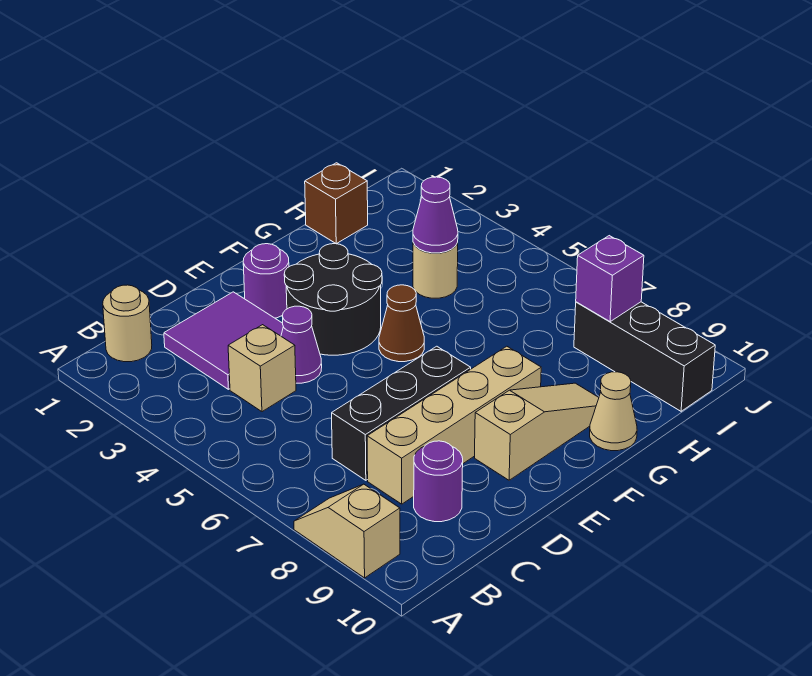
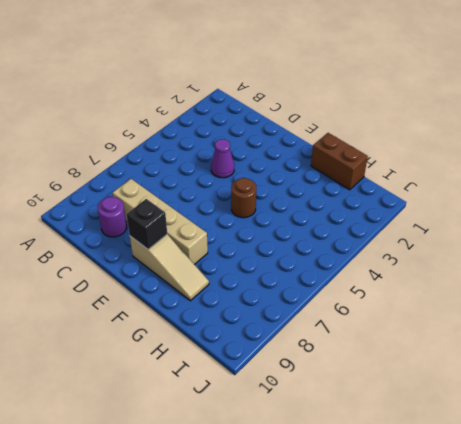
black brick E9 level 2 -> none
brown round brick F5 level 1 -> brown cone F5 level 1
brown brick G1:H1 level 1 -> brown brick H1 level 1
none -> tan slope A8:A9 level 1 top 9
none -> tan round brick B1 level 1
none -> purple tile C2:D3 level 1

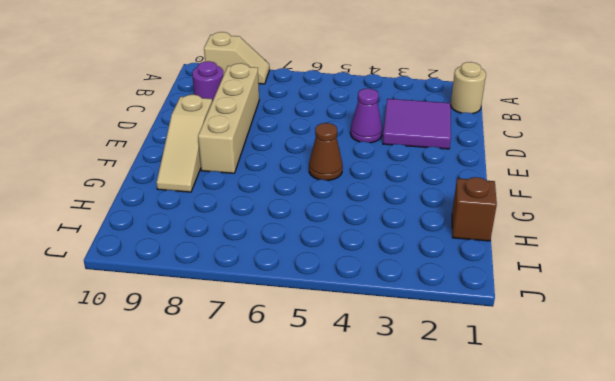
none -> tan brick C4 level 1
none -> black brick C7:E7 level 1
none -> purple round brick E2 level 1

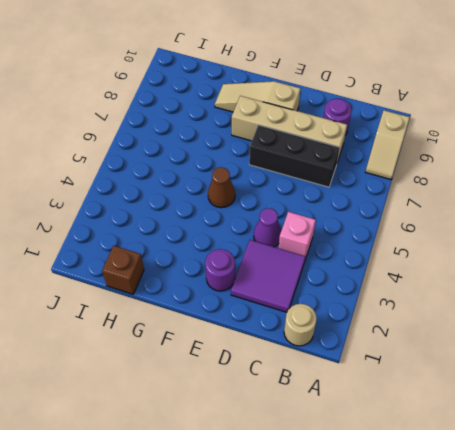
pink brick C4 level 1 -> tan brick C4 level 1
none -> black round brick E3:F4 level 1
none -> tan cone G10 level 1
none -> tan round brick H4 level 1

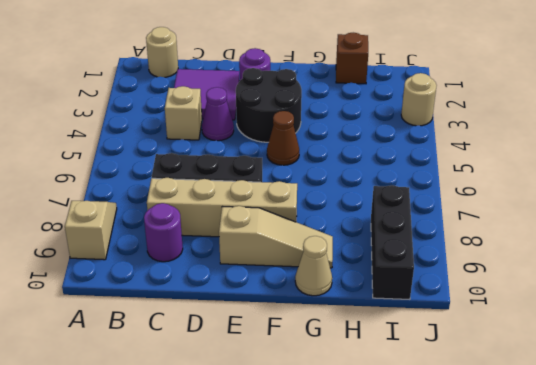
tan round brick J3 level 1 -> tan round brick H4 level 1
none -> purple cone H4 level 2
none -> purple brick I8 level 2

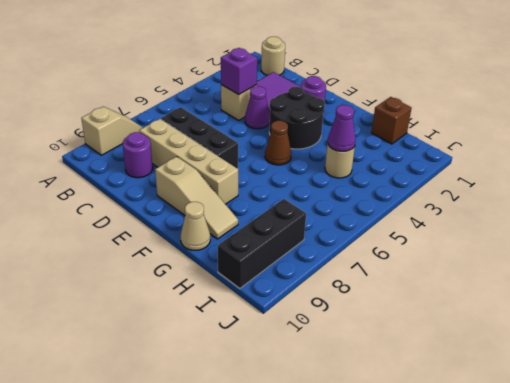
purple brick C4 level 2 -> purple brick I8 level 2

